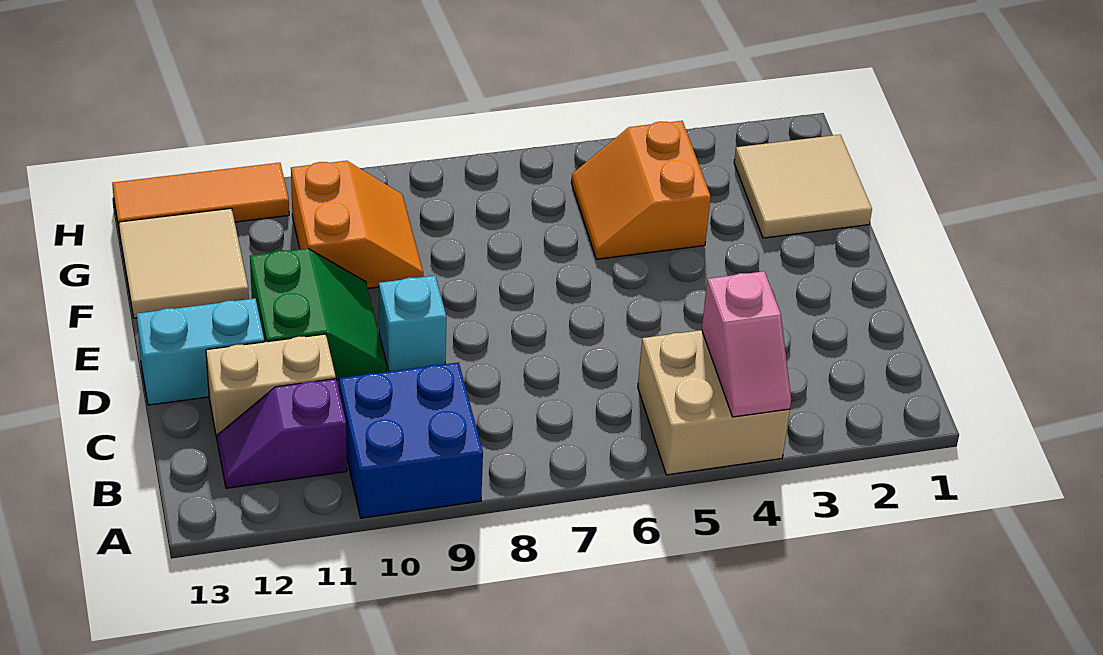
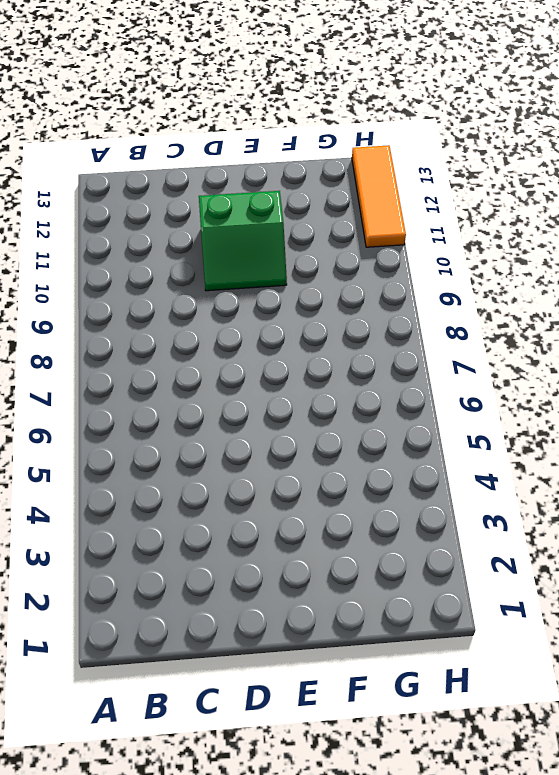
none -> tan brick A4:B5 level 1
none -> blue brick A9:B10 level 1
none -> purple slope B11:B12 level 1 top 11

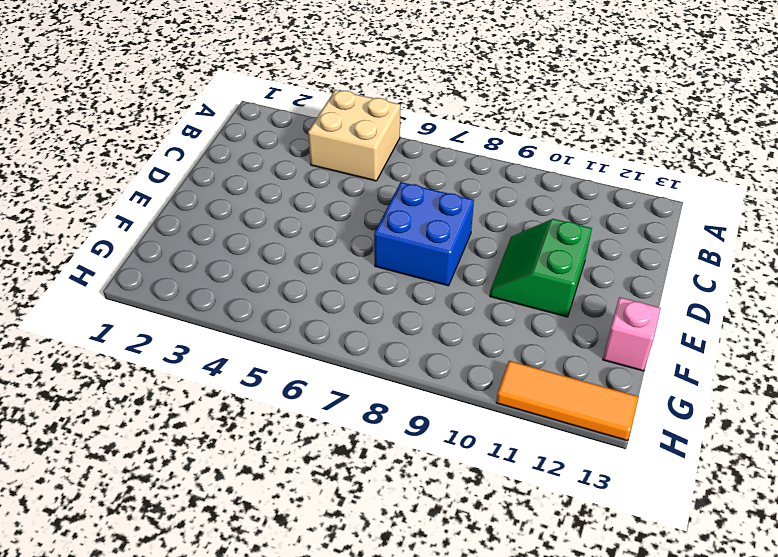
blue brick D7:E8 level 1 -> blue brick A9:B10 level 1
pink brick F13 level 1 -> tan tile F12:G13 level 1
none -> purple slope B11:B12 level 1 top 11
none -> tan brick C11:C12 level 1
none -> cyan brick D9 level 1

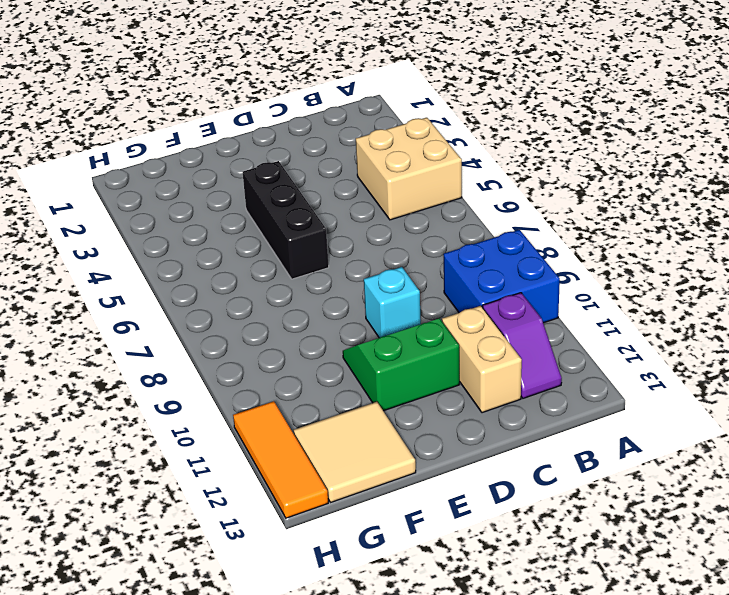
black brick E4:E6 level 1 -> none
none -> cyan brick D12:D13 level 1
none -> tan tile F1:G2 level 1
none -> orange slope F4:G5 level 1 top 4

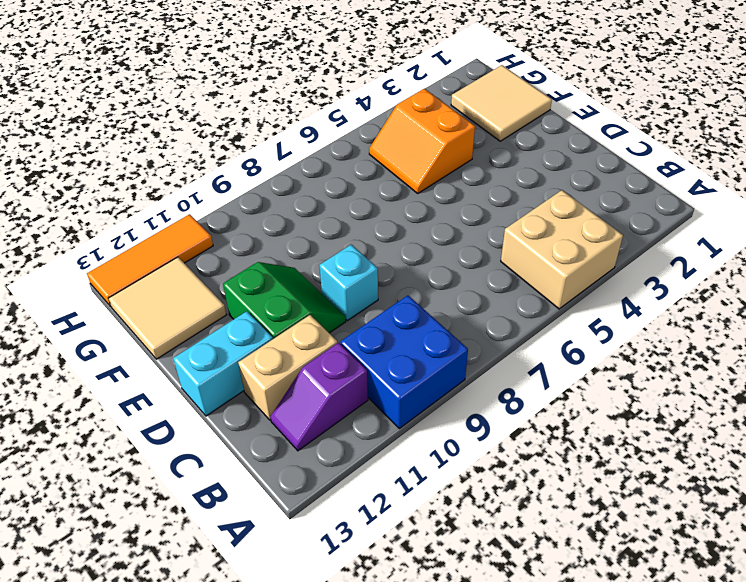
none -> orange slope F9:G10 level 1 top 10
none -> pink slope A4:B4 level 2 top B

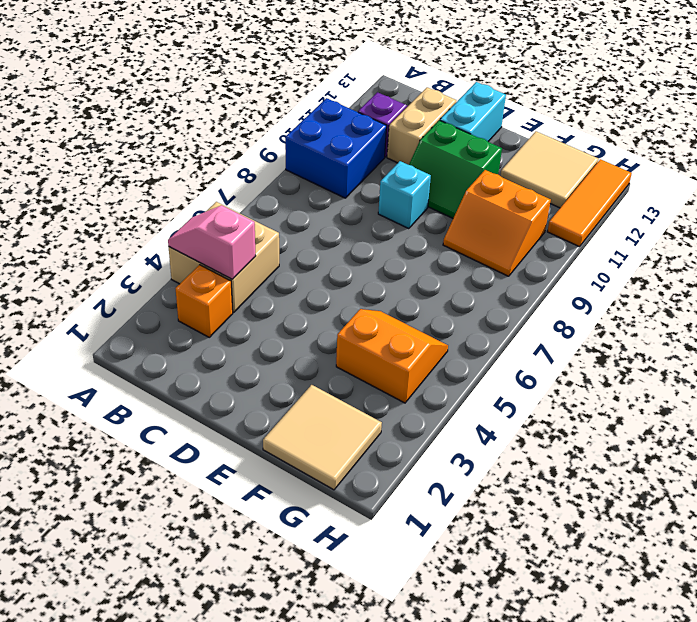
orange brick B3 level 1 -> none

